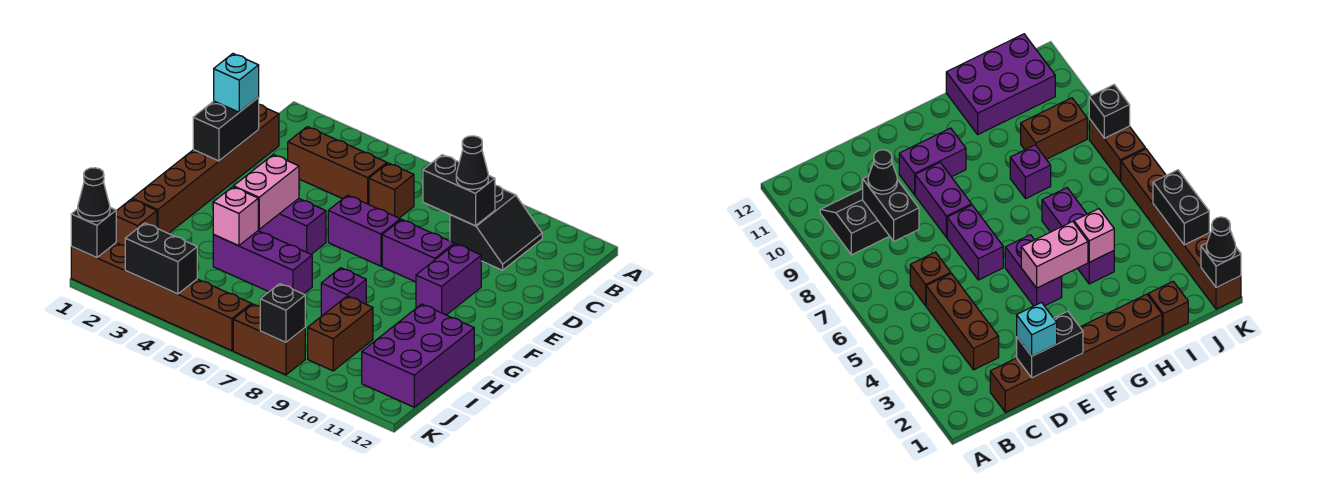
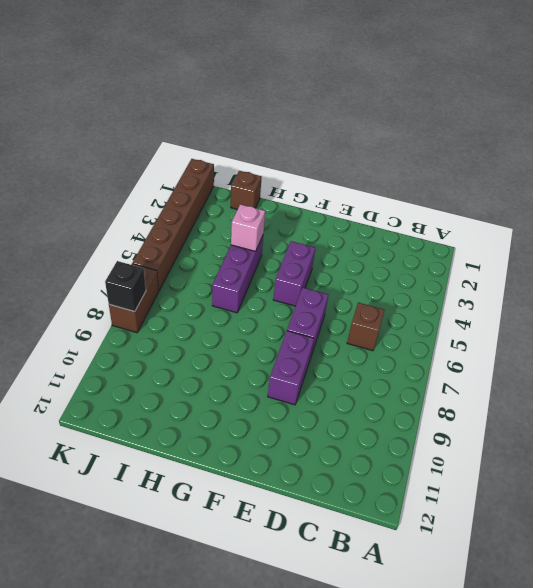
none -> black slope B9:C10 level 1 top 9
none -> brown brick C1:H1 level 1
none -> brown brick C3:C5 level 1

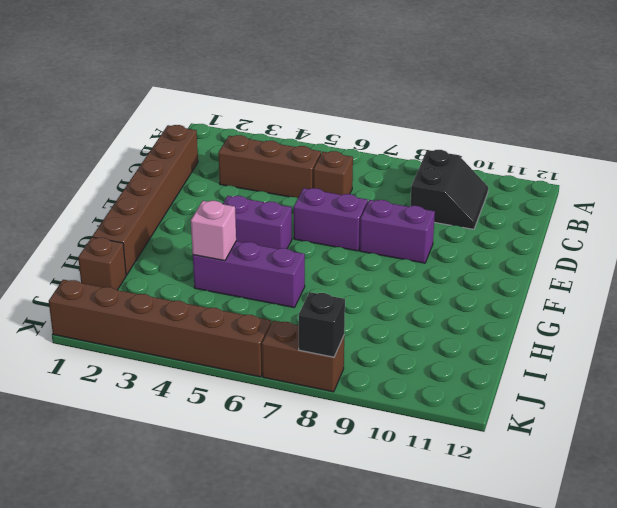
none -> purple brick E10:F10 level 1
none -> purple brick H8 level 1
none -> purple brick H11:J12 level 1

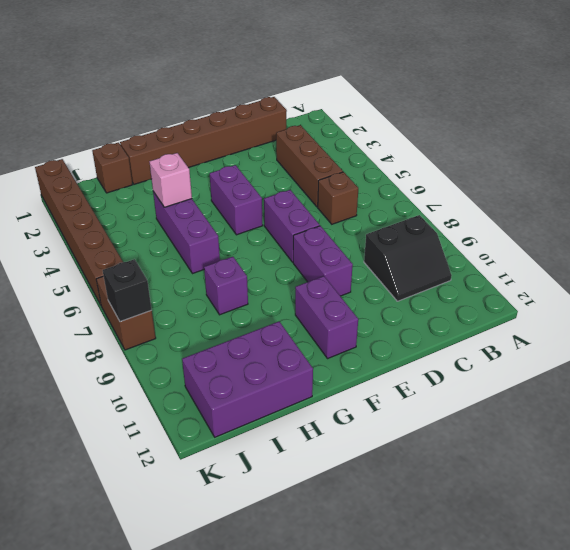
purple brick F10:F11 level 1 -> purple brick E10:F10 level 1
none -> brown brick I9:J9 level 1
none -> black brick C8:C9 level 2
none -> black brick D1:E1 level 2

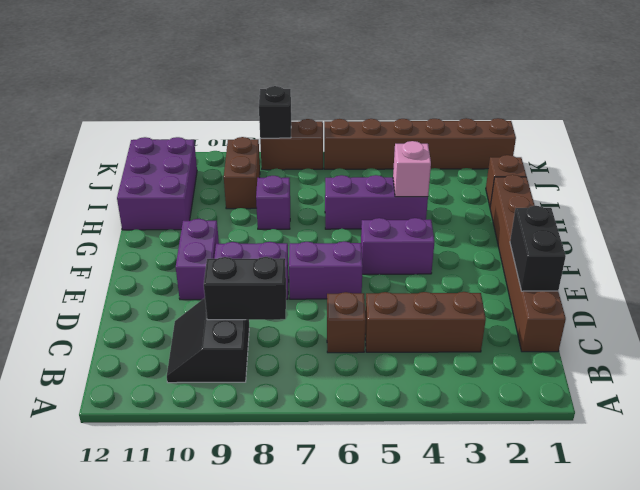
none -> pink brick F4:G4 level 2
none -> black brick K1 level 2
none -> black brick K3:K4 level 2

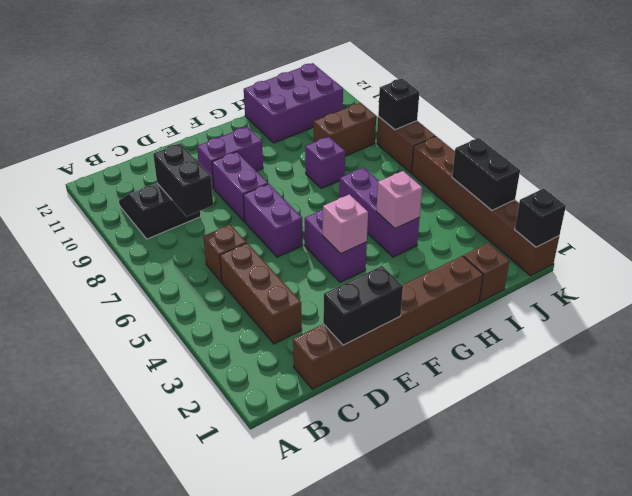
pink brick F4 level 2 -> pink brick F4:G4 level 2
none -> black cone C9 level 3
none -> cyan brick D1 level 3
none -> black cone K1 level 3

